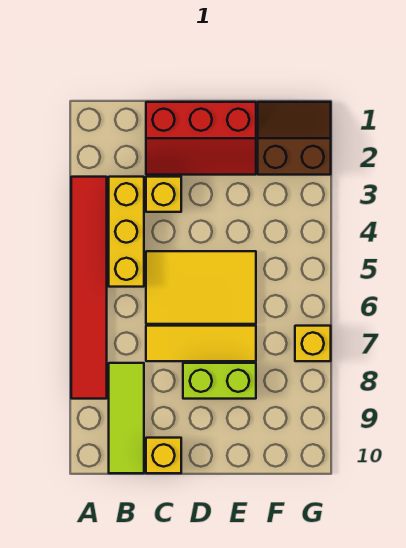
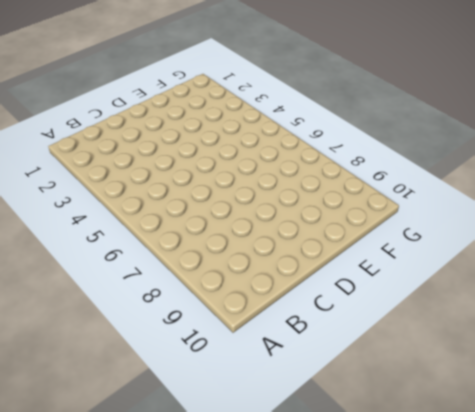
none -> red tile A3:A8 level 1
none -> yellow brick B3:B5 level 1

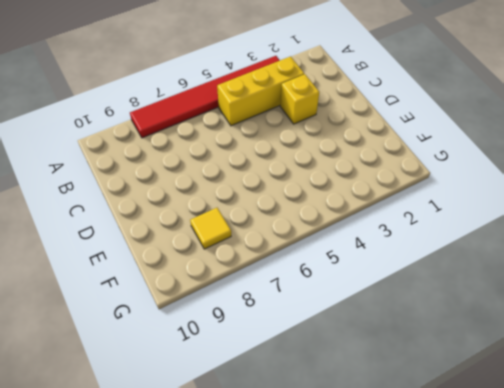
yellow tile F8 level 1 -> none
none -> lime tile B8:B10 level 1
none -> red slope C1:E2 level 1 top 1

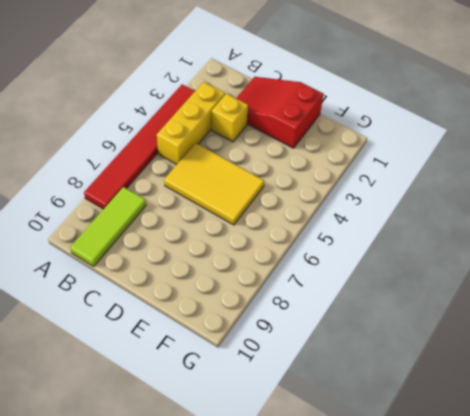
red slope C1:E2 level 1 top E -> red slope C1:E2 level 1 top 1
none -> yellow tile C7:E7 level 1
none -> yellow brick C10 level 1

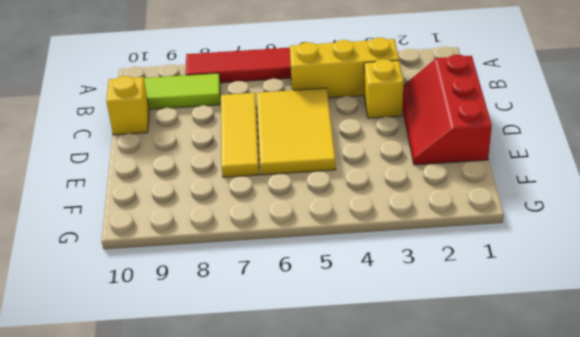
none -> lime brick D8:E8 level 1
none -> brown slope F1:G2 level 1 top 2

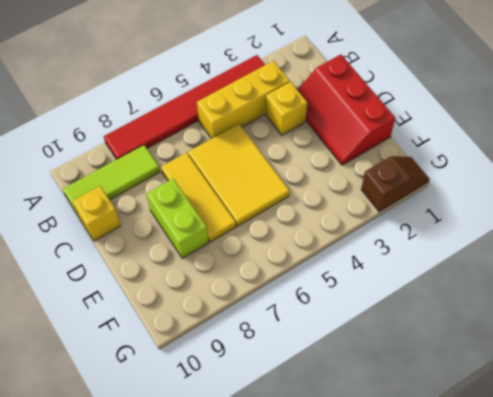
brown slope G1:G2 level 1 top 2 -> brown slope F1:G2 level 1 top 2
none -> yellow brick G7 level 1

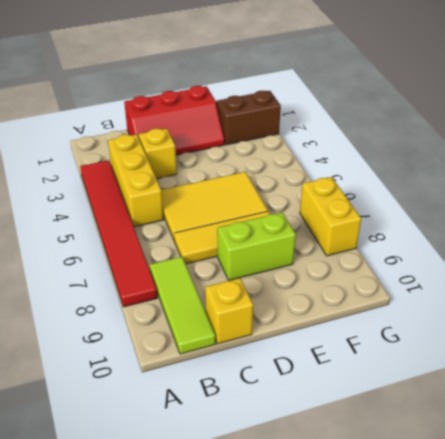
yellow brick G7:G8 level 1 -> yellow brick G7 level 1

